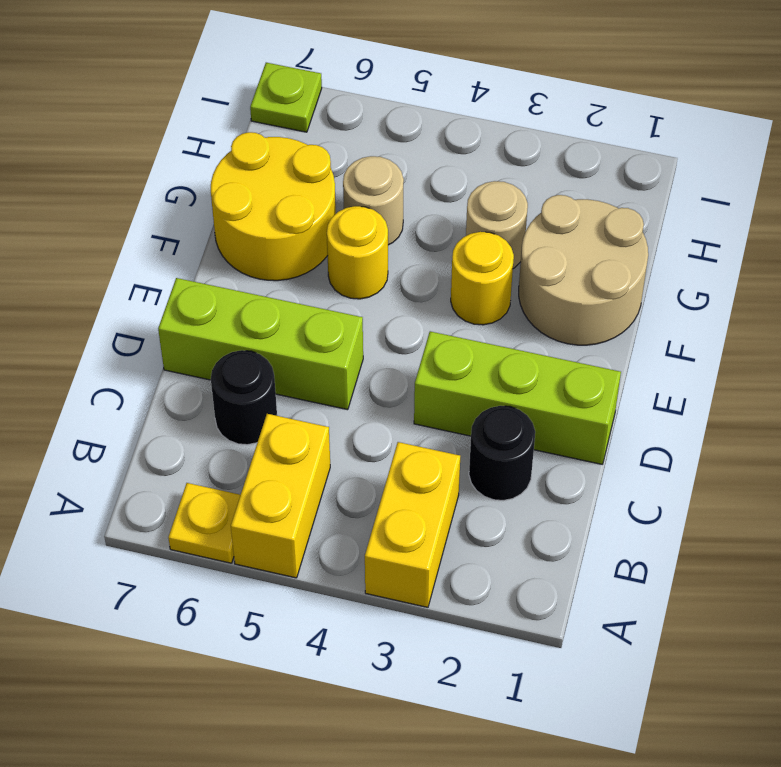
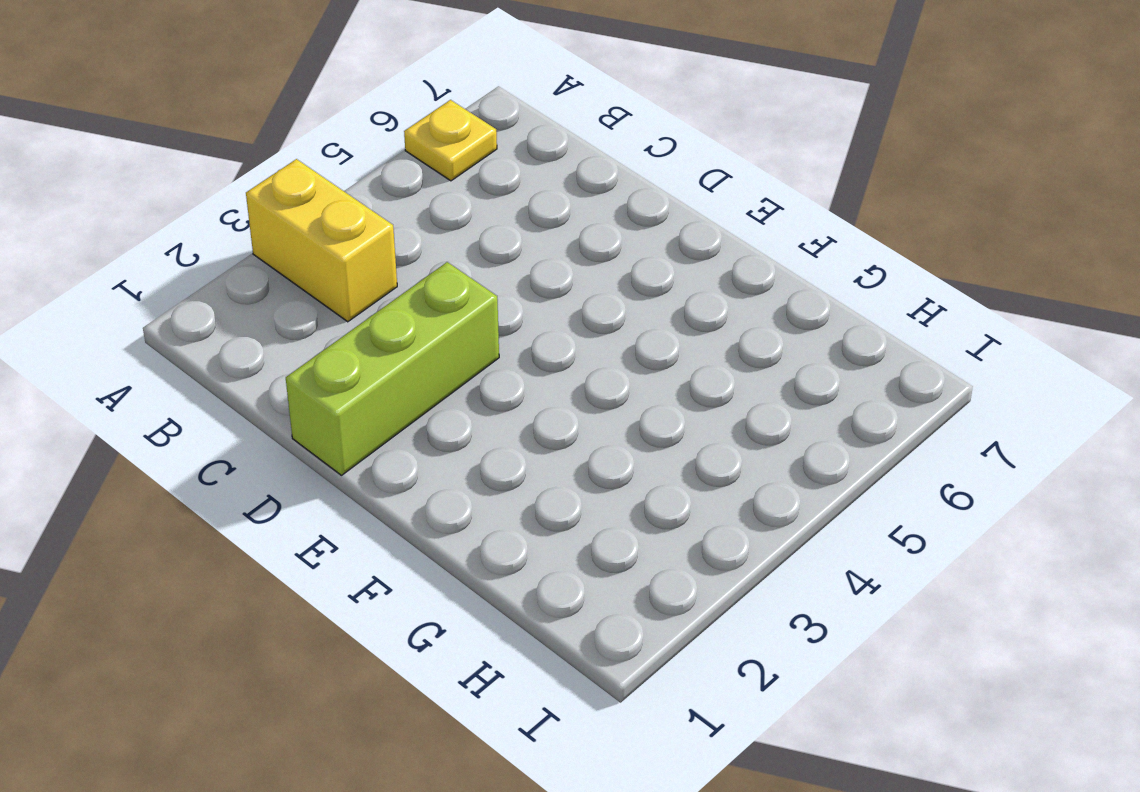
none -> yellow brick A5:B5 level 1
none -> black round brick C2 level 1
none -> black round brick C6 level 1

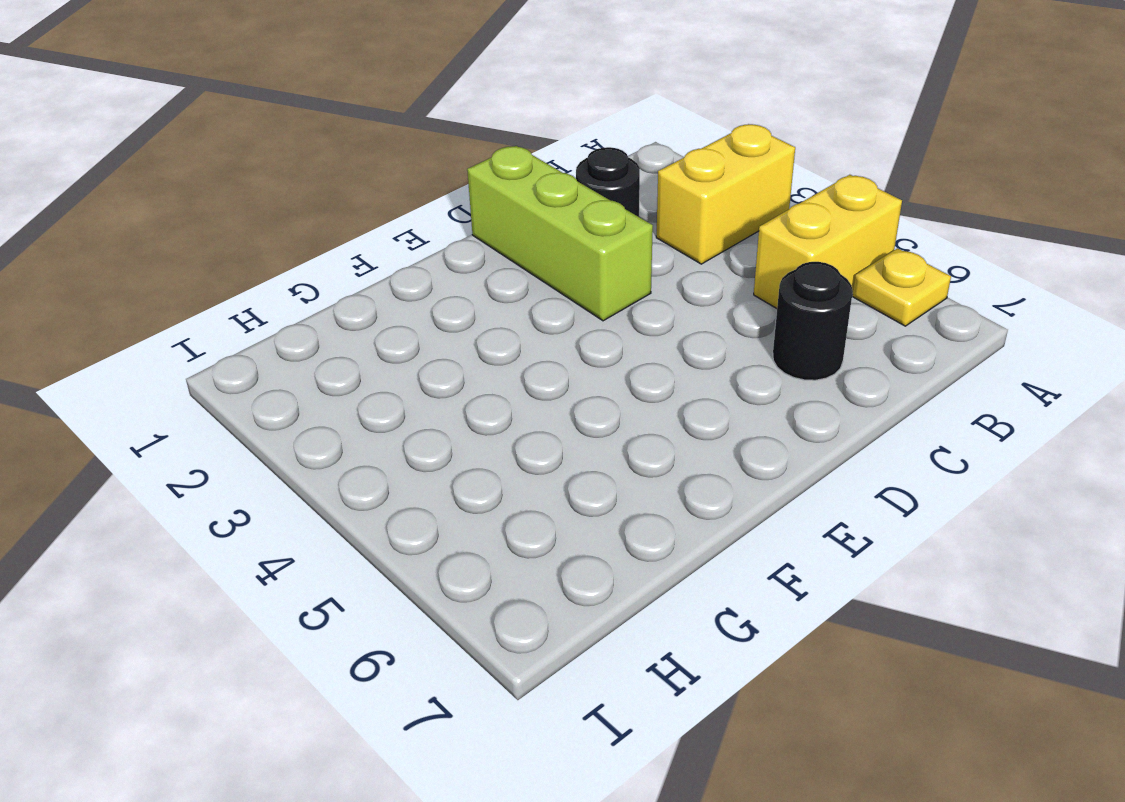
none -> lime brick D5:D7 level 1
none -> tan round brick F1:G2 level 1
none -> yellow round brick F3 level 1

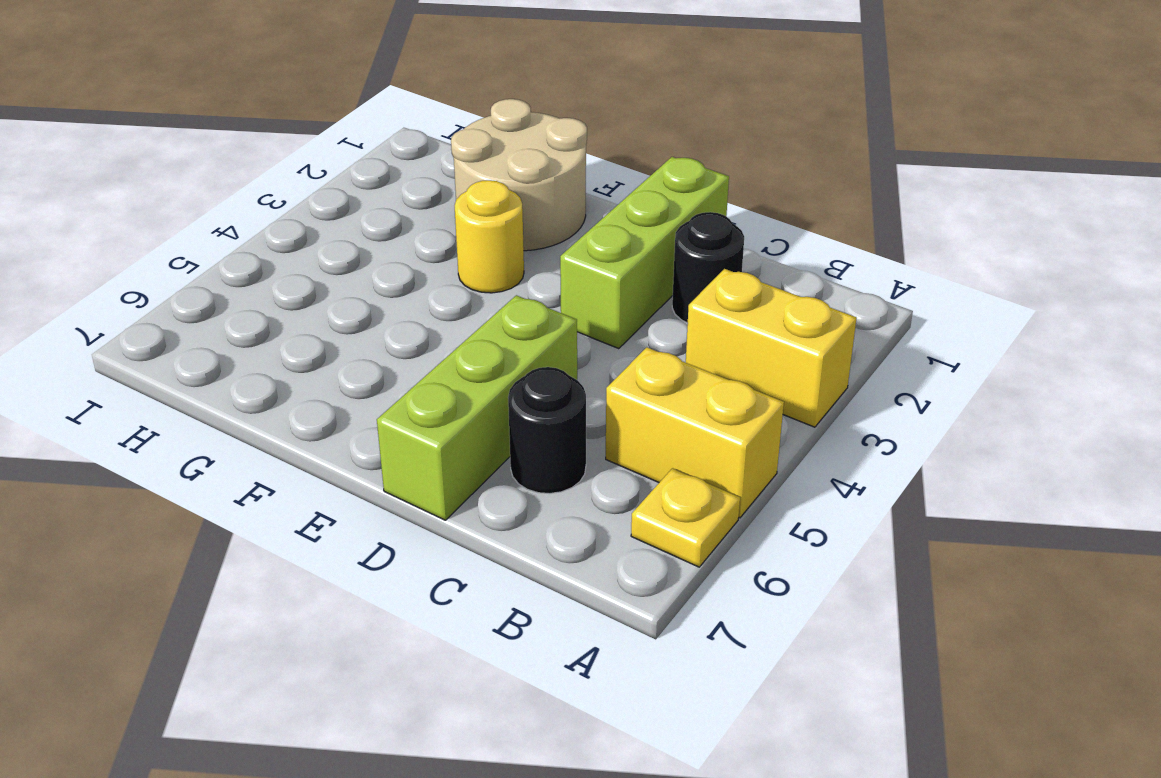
none -> yellow round brick F5 level 1
none -> yellow round brick F6:G7 level 1
none -> tan round brick G3 level 1

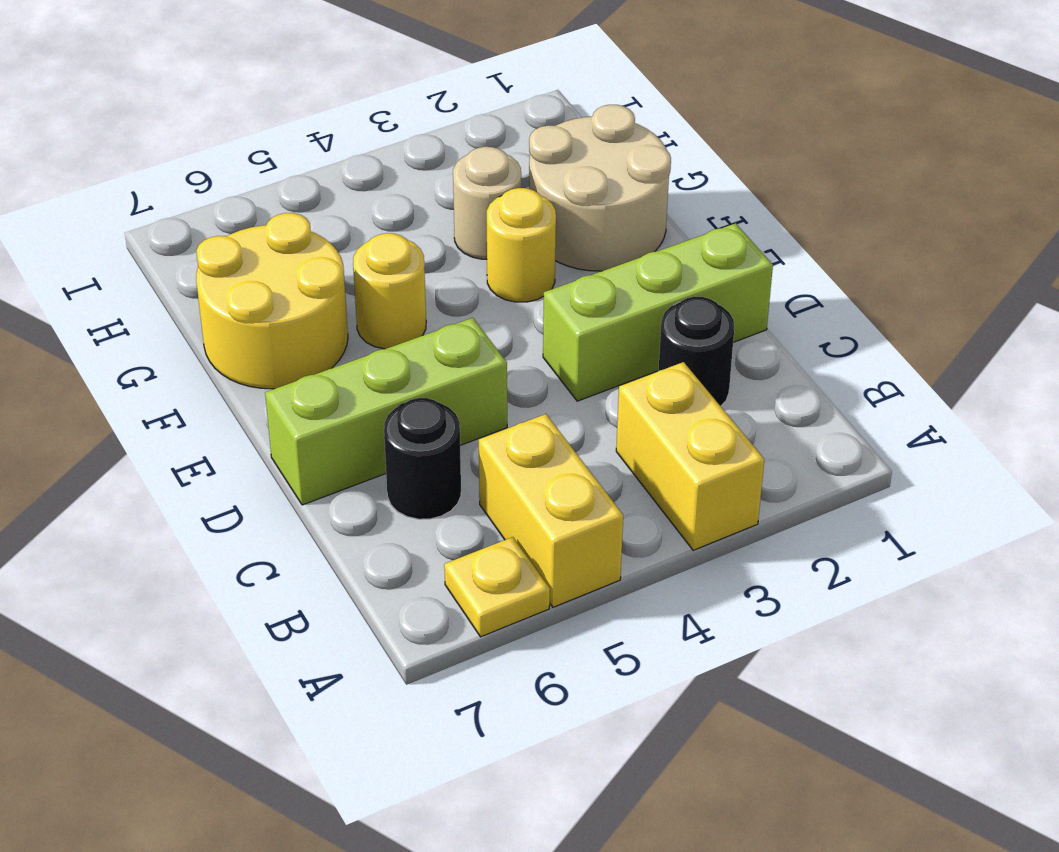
none -> tan round brick G5 level 1
none -> lime plate I7 level 1

